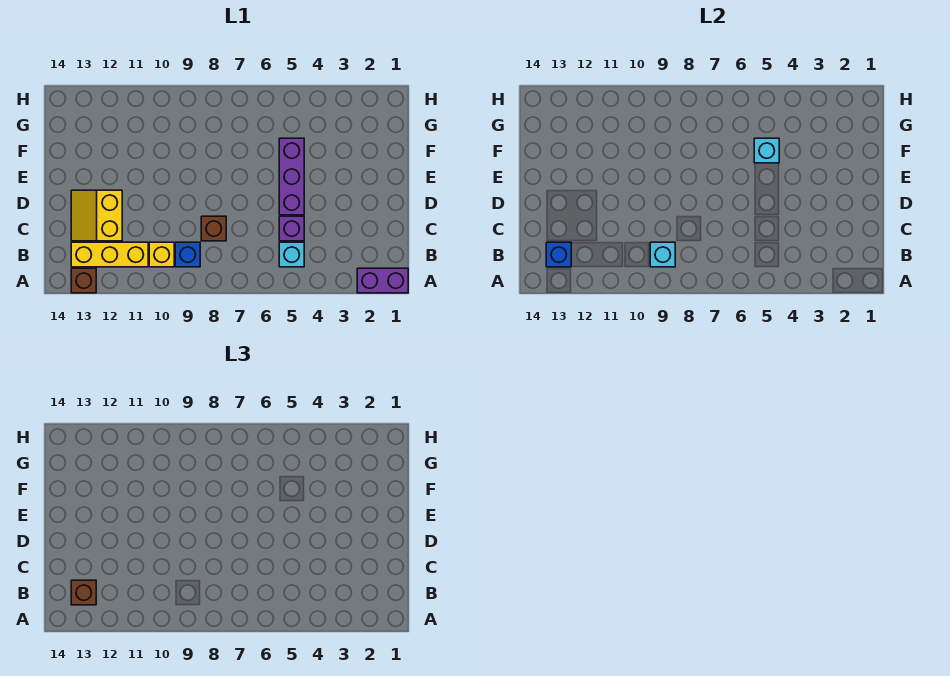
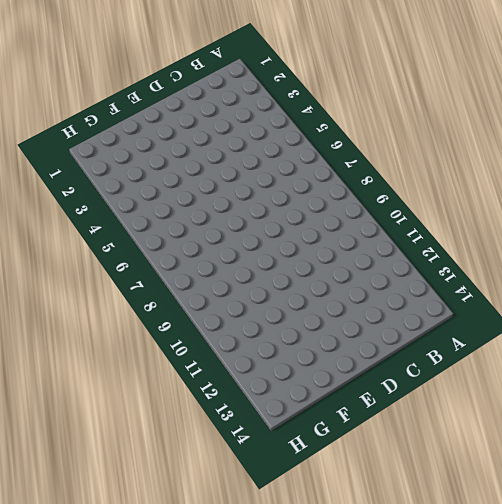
none -> purple brick A1:A2 level 1
none -> brown brick A13 level 1
none -> cyan brick B5 level 1

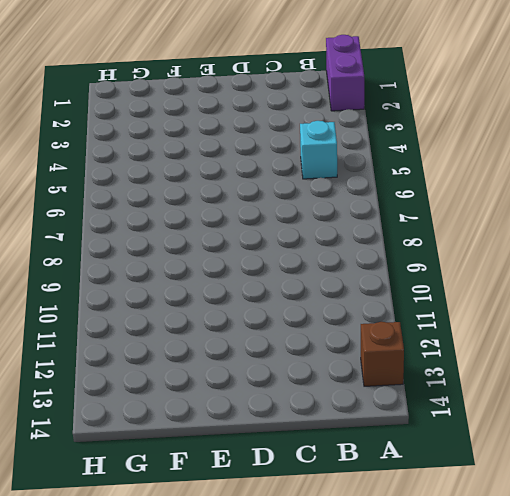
none -> blue brick B9 level 1
none -> yellow brick B10 level 1
none -> yellow brick B11:B13 level 1

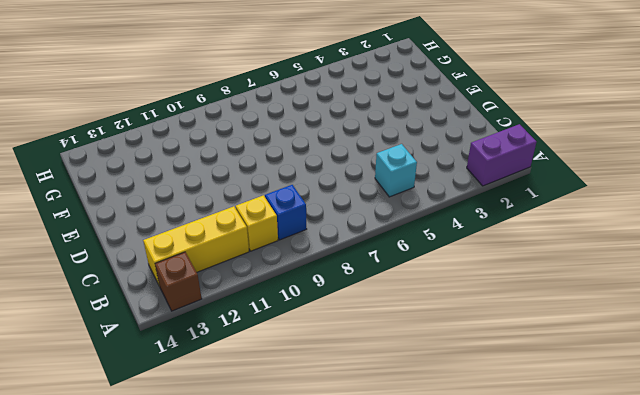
none -> purple brick C5 level 1
none -> brown brick C8 level 1
none -> yellow slope C12:D13 level 1 top 12

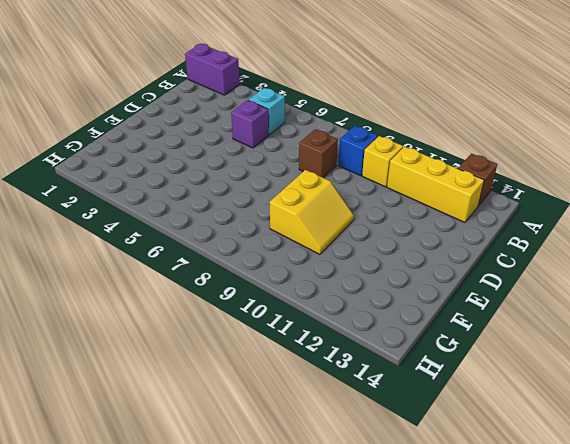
yellow slope E9:F10 level 1 top 9 -> yellow slope C12:D13 level 1 top 12
none -> purple brick D5:F5 level 1
none -> cyan brick B9 level 2
none -> blue brick B13 level 2

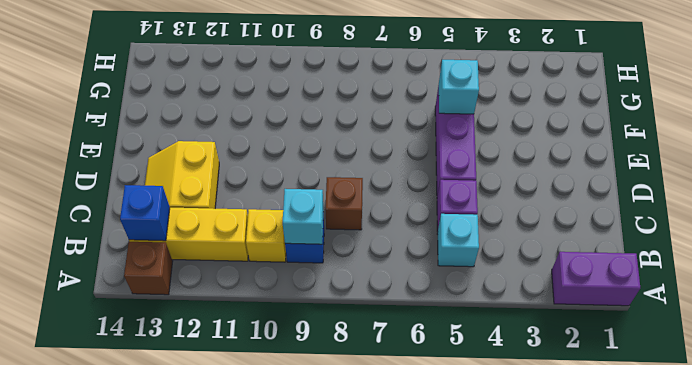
none -> brown brick B13 level 3

